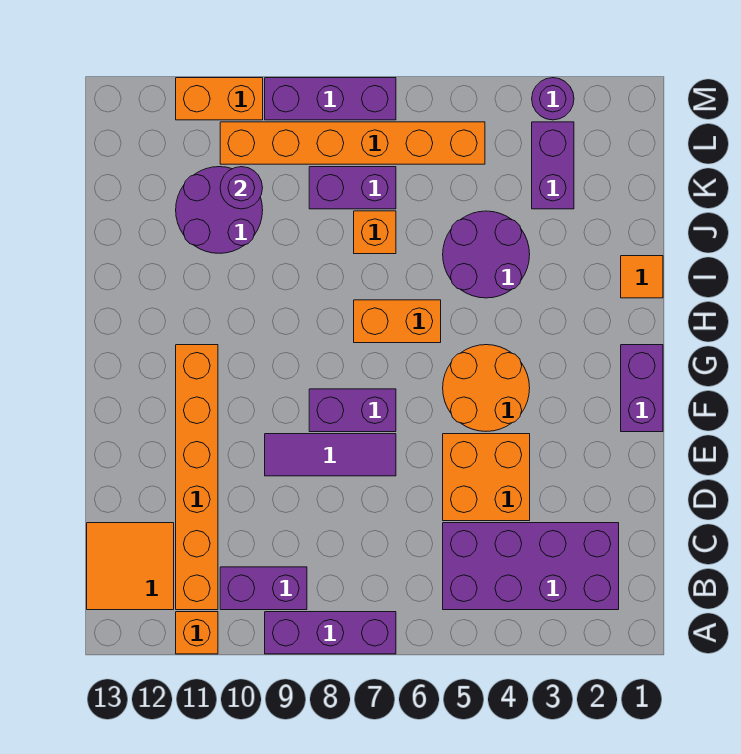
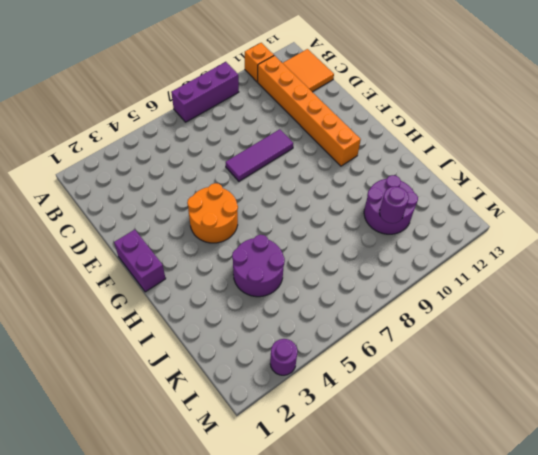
none -> purple brick B2:C5 level 1
none -> purple brick B9:B10 level 1
none -> orange brick D4:E5 level 1

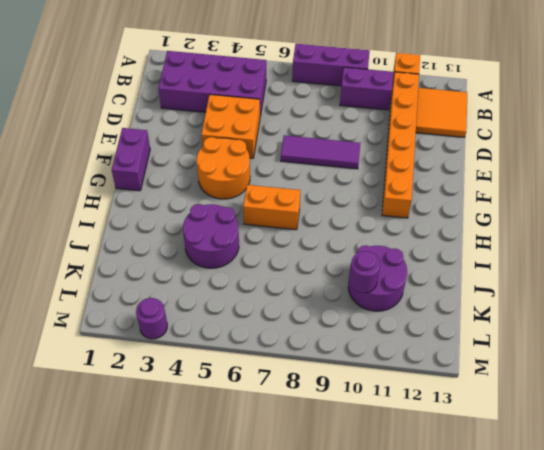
none -> purple brick F7:F8 level 1
none -> orange tile I1 level 1
none -> orange brick J7 level 1

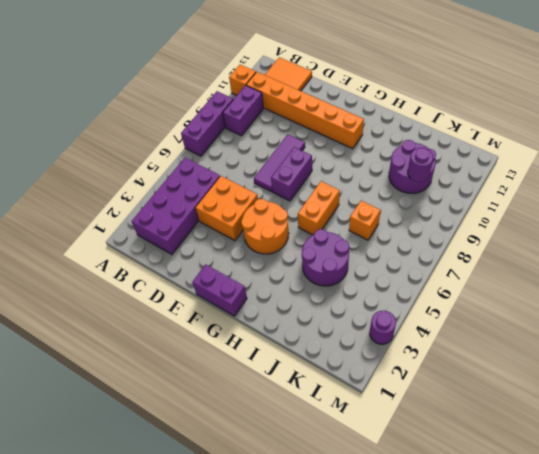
none -> orange tile I1 level 1
none -> purple brick K3:L3 level 1
none -> purple brick K7:K8 level 1

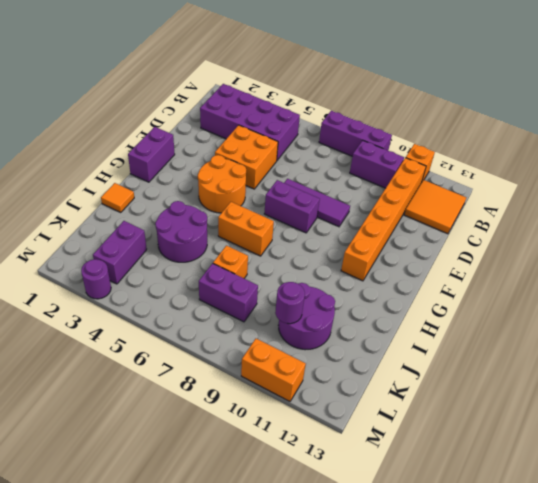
none -> orange brick L5:L10 level 1
none -> purple brick M7:M9 level 1

